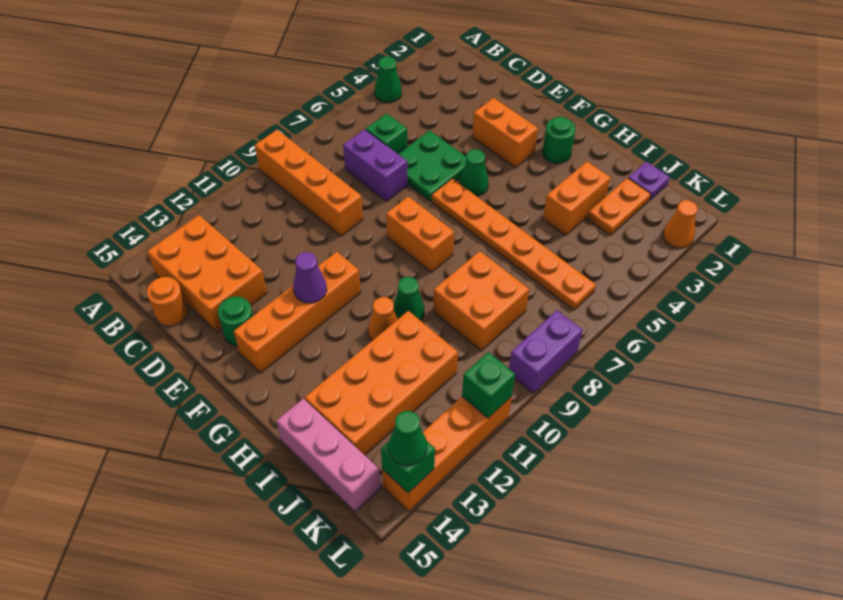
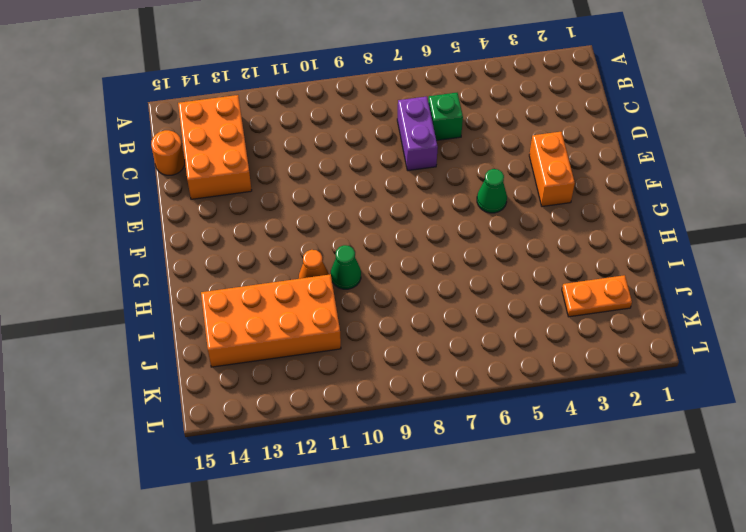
none -> green cone A4 level 1
none -> orange brick A9:D9 level 1
none -> green plate D5:E6 level 1

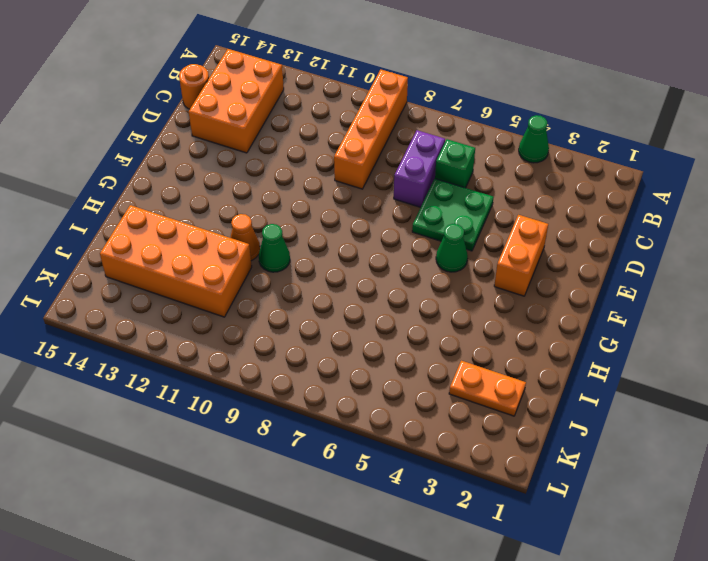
none -> green round brick E14 level 1
none -> orange plate F6:K6 level 1
none -> orange brick F8:G8 level 1

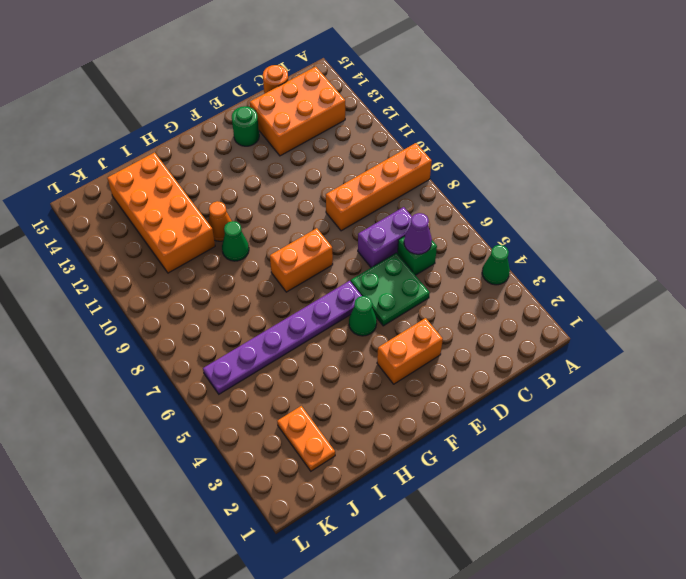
purple cone C6 level 2 -> purple cone F12 level 2
purple plate F6:K6 level 1 -> orange plate F6:K6 level 1
none -> orange brick F11:F14 level 1
none -> green round brick G2 level 1
none -> orange brick I3:I4 level 1

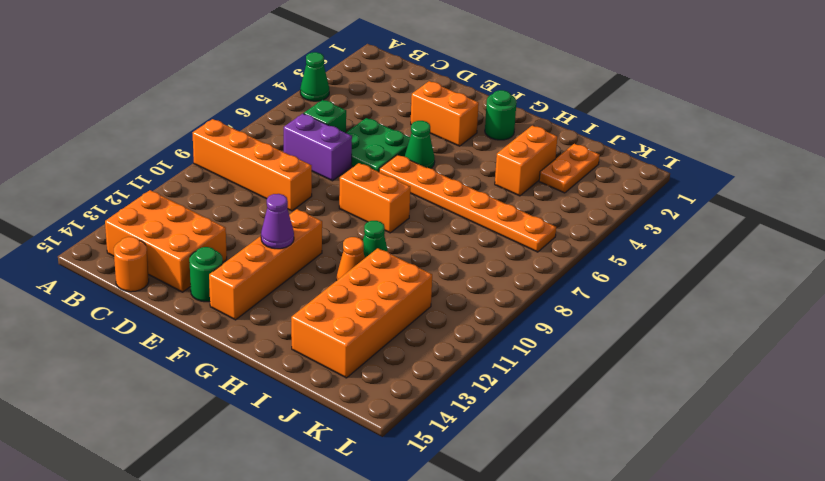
none -> orange brick I8:J9 level 1
none -> pink brick I15:K15 level 1
none -> purple plate J1 level 1

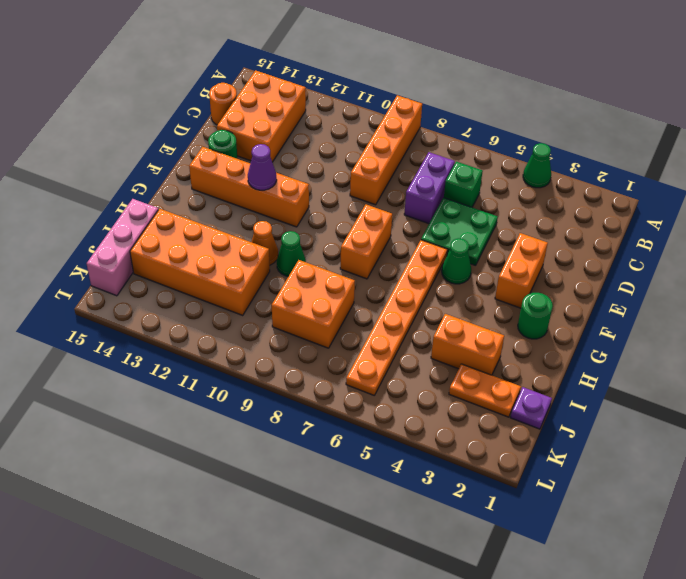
none -> orange cone L2 level 1
none -> purple brick L8:L9 level 1
none -> orange brick L11:L14 level 1

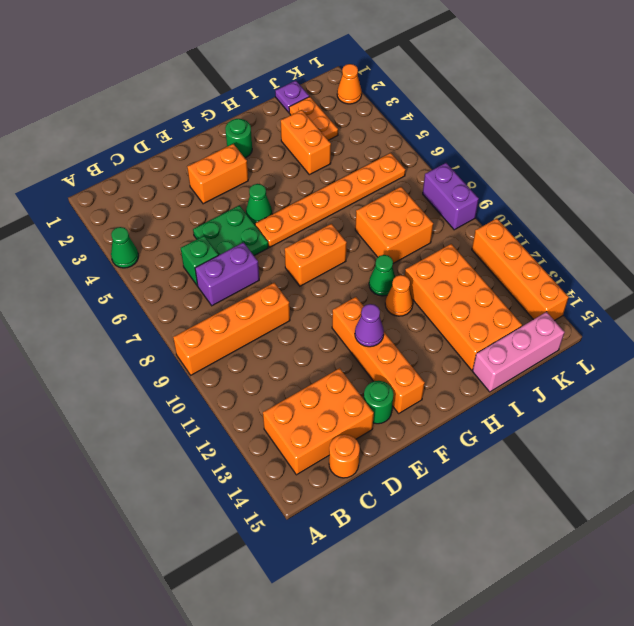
none -> green brick L11 level 2
none -> green brick L14 level 2
none -> green cone L14 level 3

